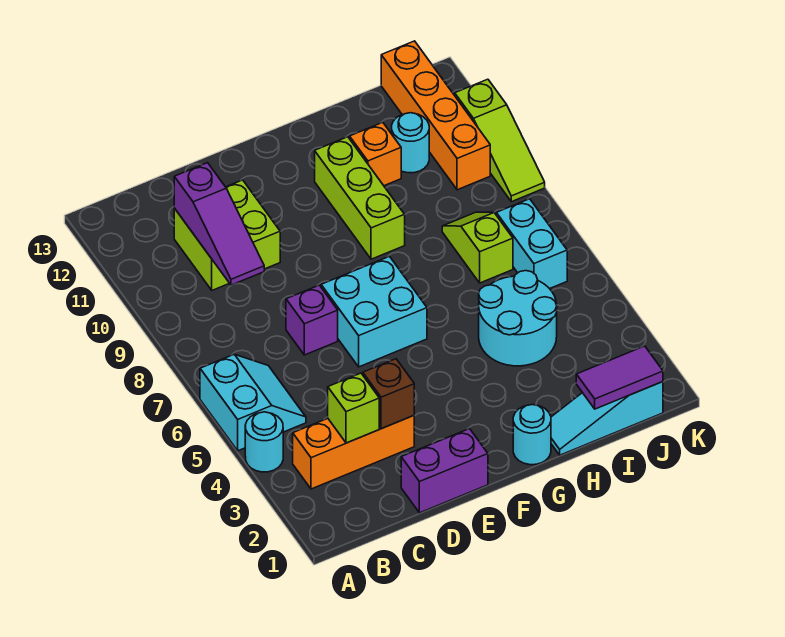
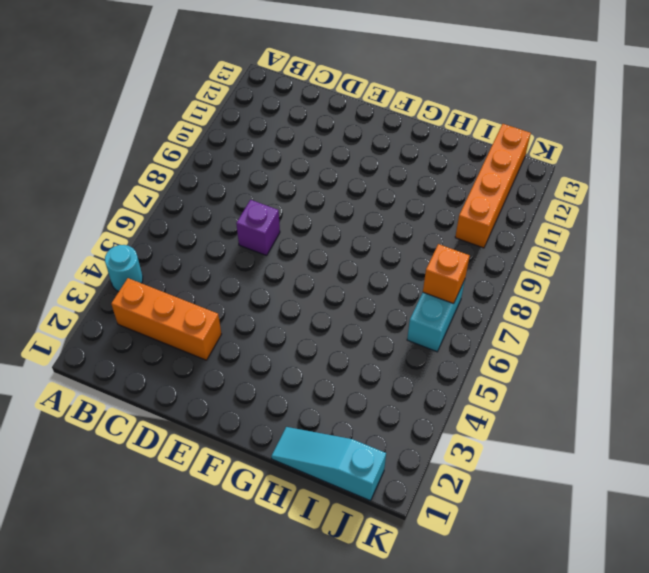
orange brick J7 level 2 -> orange brick H11 level 1
none -> cyan slope A5:B6 level 1 top A
none -> lime brick C10:D11 level 1
none -> purple brick D1:E1 level 1

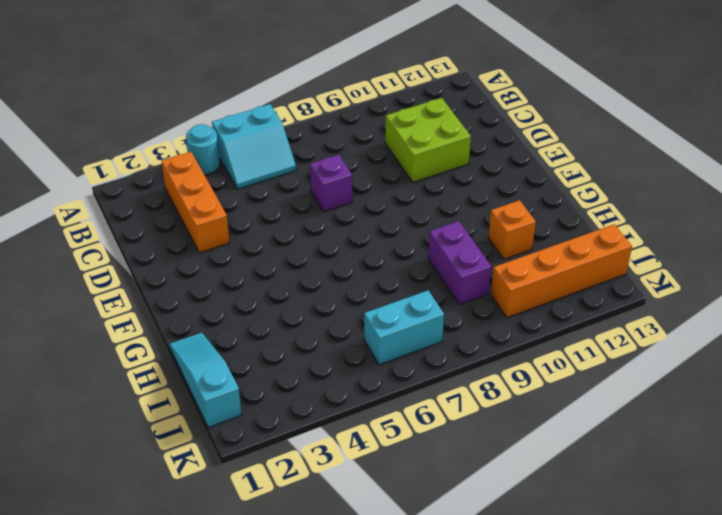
purple brick H9:I9 level 1 -> purple brick D1:E1 level 1
none -> cyan brick E6:F7 level 1
none -> cyan round brick G1 level 1
none -> lime brick G9:G11 level 1

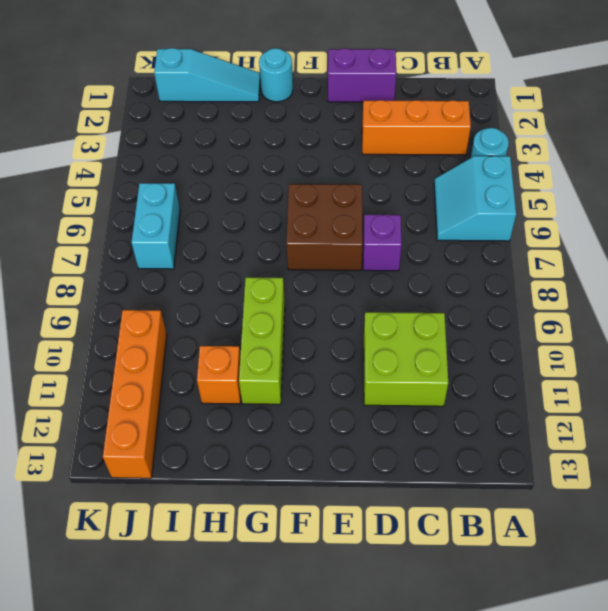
brown brick E6:F7 level 1 -> cyan brick E6:F7 level 1
none -> cyan round brick H4:I5 level 1
none -> lime slope I7:I8 level 1 top 7
none -> cyan round brick I11 level 1

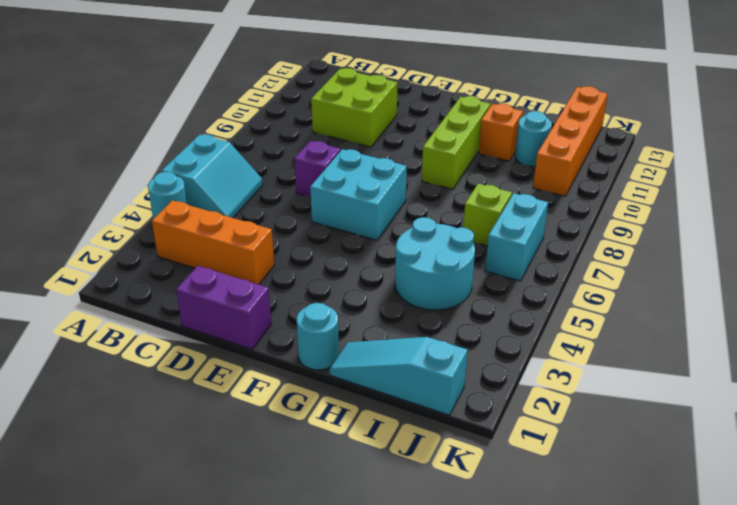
none -> lime slope K9:K11 level 1 top 11
none -> lime brick C3 level 2
none -> purple slope C9:C11 level 2 top 11

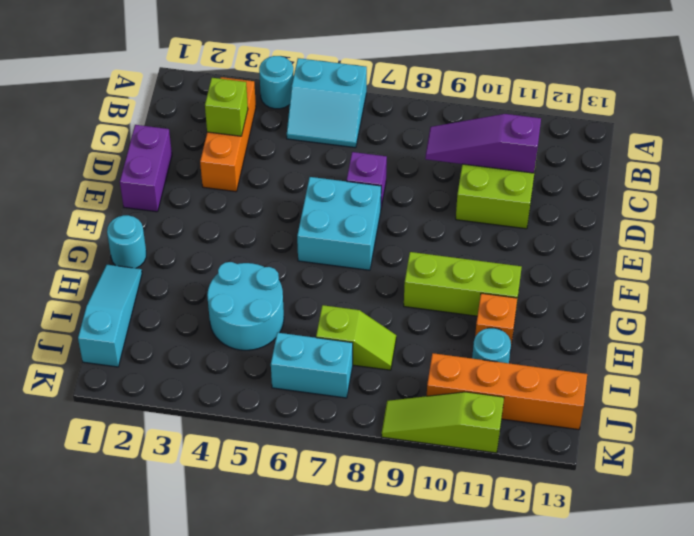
none -> brown brick D3 level 2
none -> purple tile I1:J1 level 2

